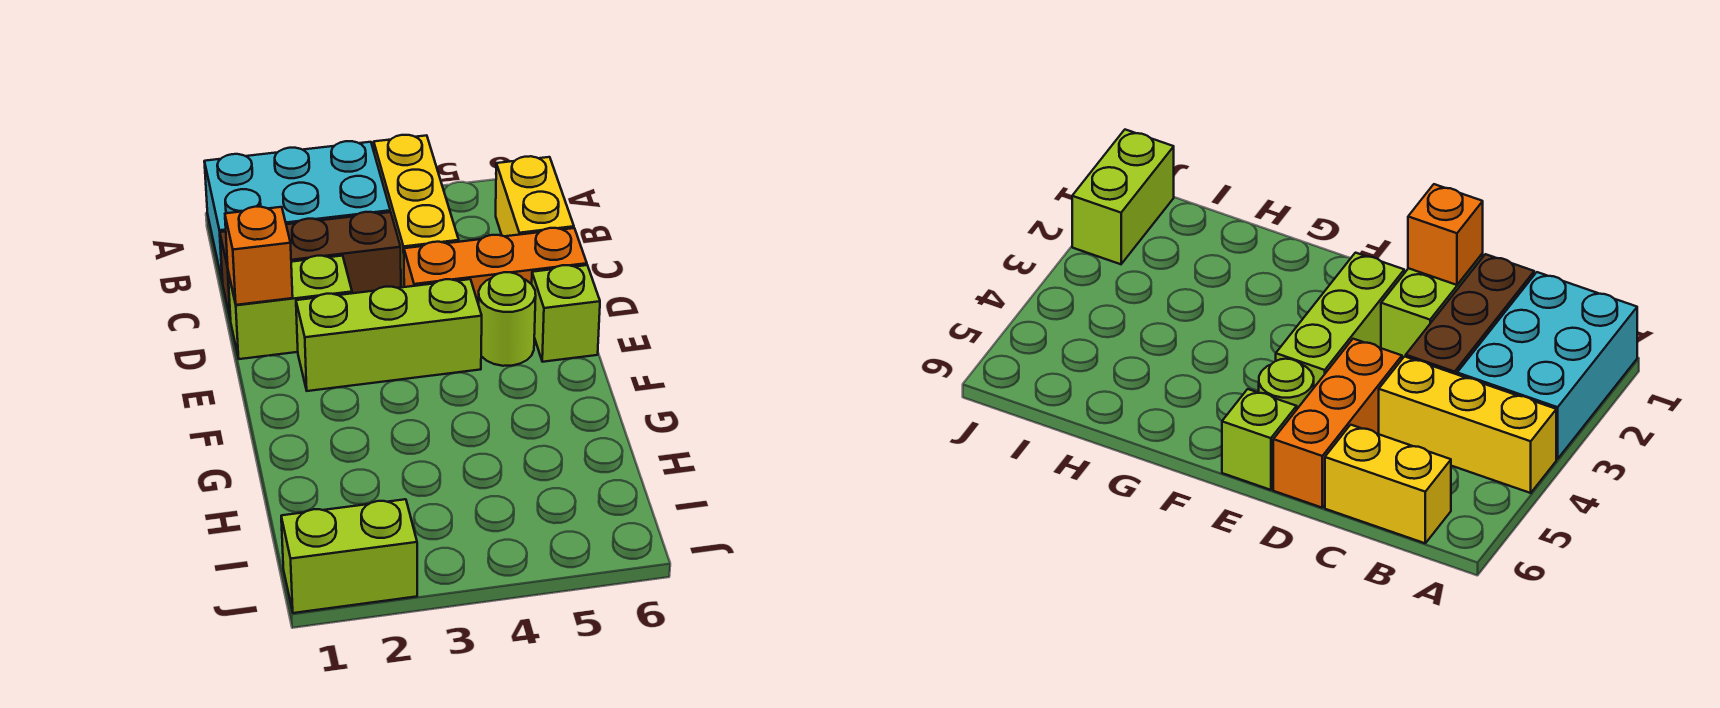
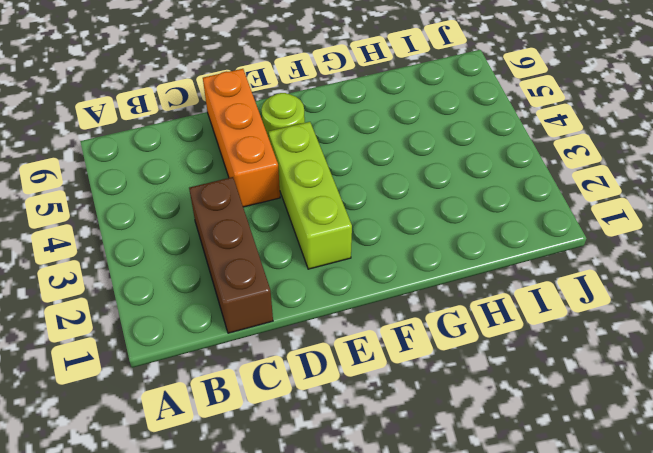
none -> cyan brick A1:B3 level 1
none -> yellow brick A4:C4 level 1

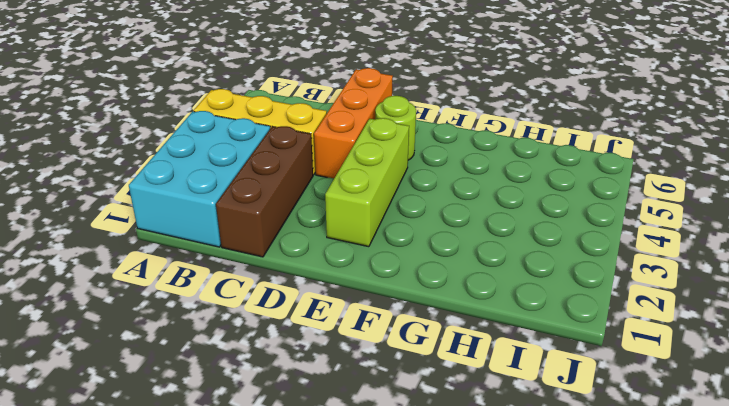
none -> yellow brick B6:C6 level 1
none -> lime brick D1:D2 level 1

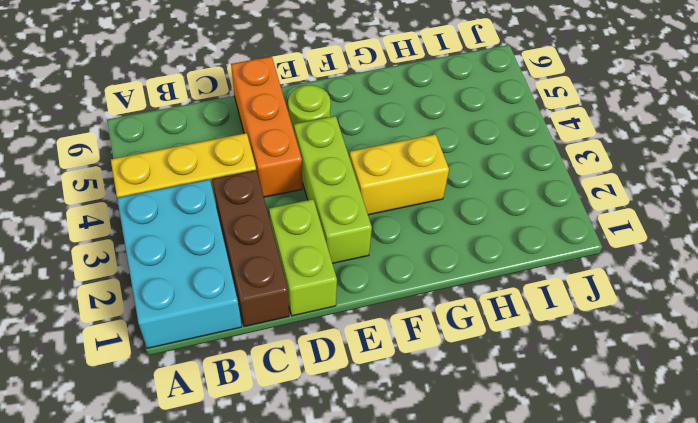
yellow brick F3:G3 level 1 -> yellow brick B6:C6 level 1
none -> lime brick E6 level 1
none -> lime brick J1:J2 level 1

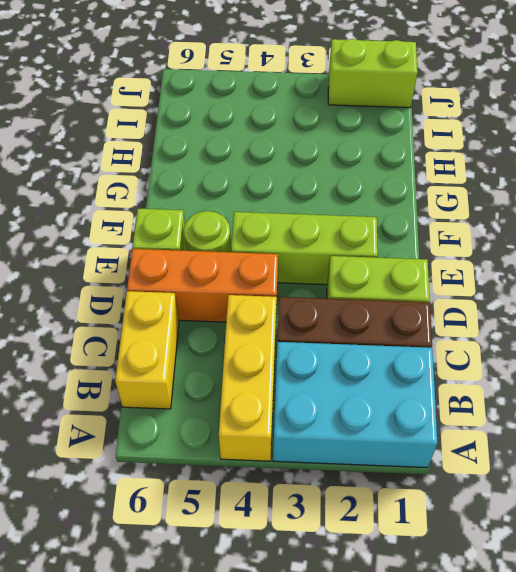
none -> orange brick D1 level 2

